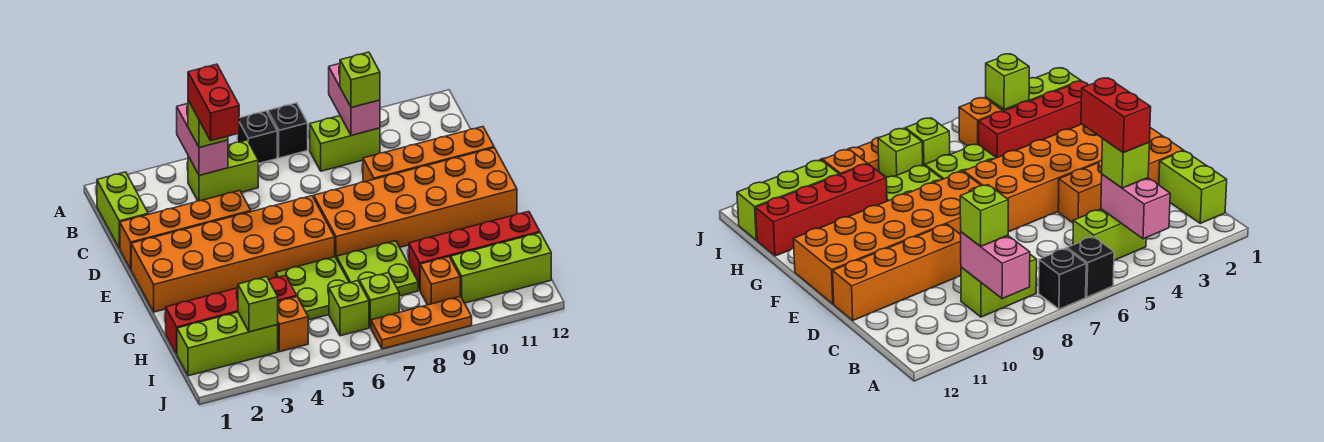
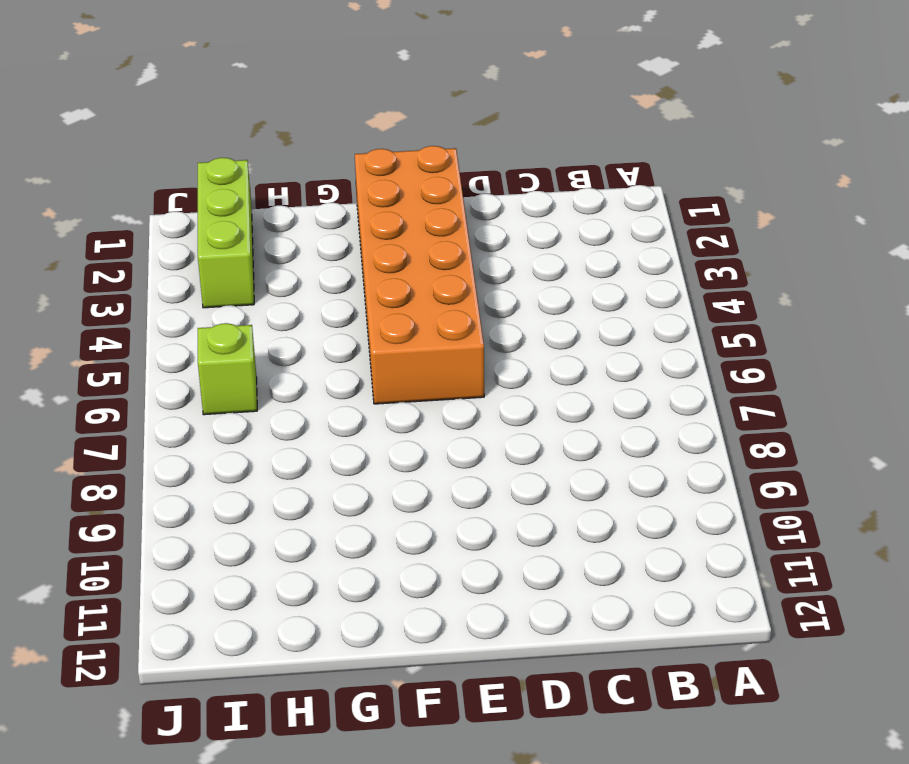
none -> black brick A6 level 1
none -> black brick A7 level 1
none -> lime brick B1:C1 level 1

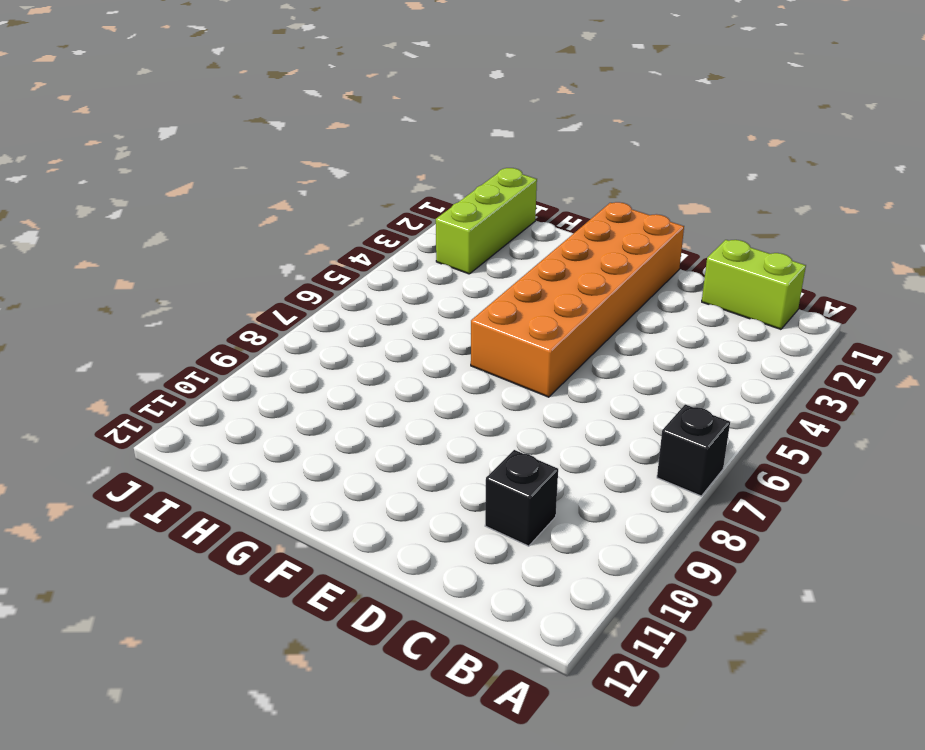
black brick C10 level 1 -> black brick A6 level 1
none -> lime brick B4:B5 level 1
none -> lime brick B8:B9 level 1
none -> orange brick D1:D4 level 1

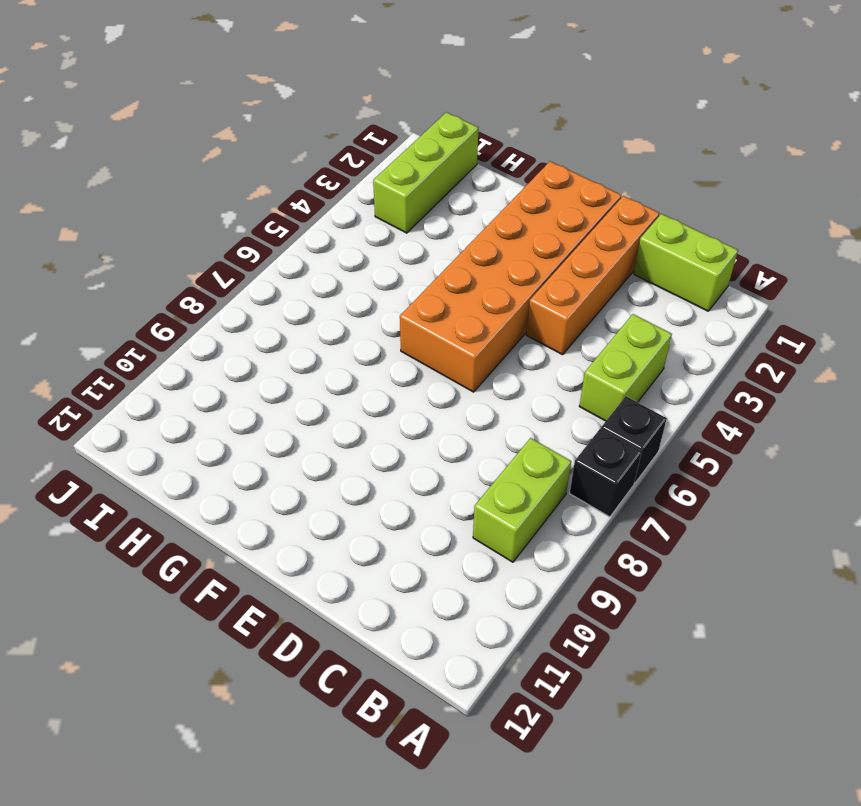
none -> orange brick D9:D12 level 1
none -> orange brick E7:F12 level 1
none -> lime plate G5:H6 level 1

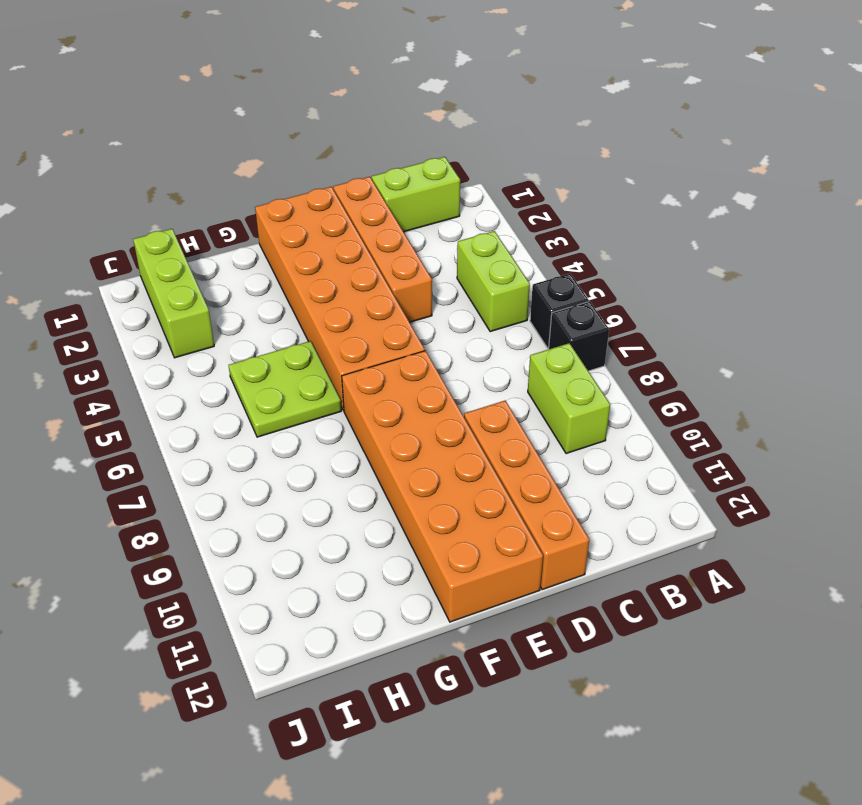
none -> lime plate G7:H8 level 1
none -> red brick H1:H4 level 1
none -> red brick H9:H12 level 1

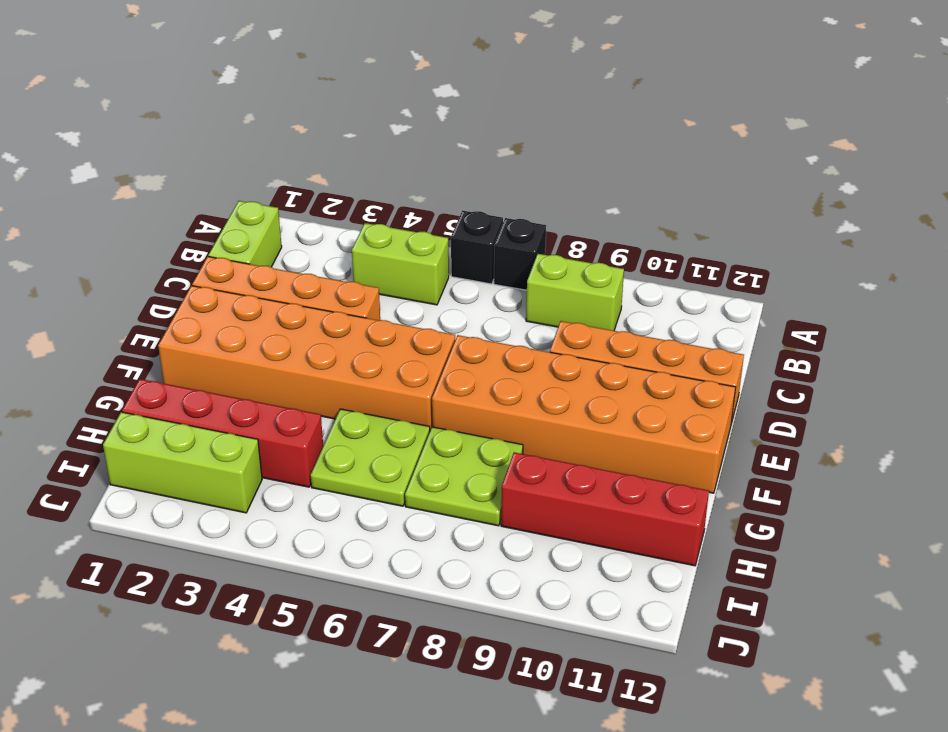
none -> orange brick I4 level 1
none -> lime brick I6 level 1
none -> lime brick I7 level 1

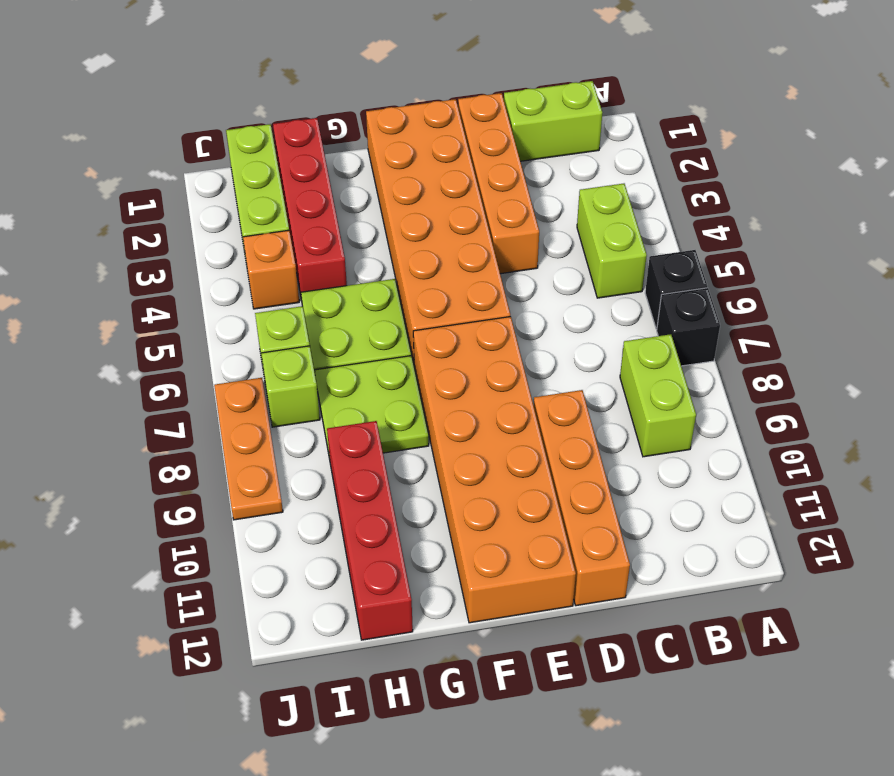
none -> orange brick I9 level 1
none -> lime brick I10:I12 level 1
none -> pink brick A4:B4 level 2

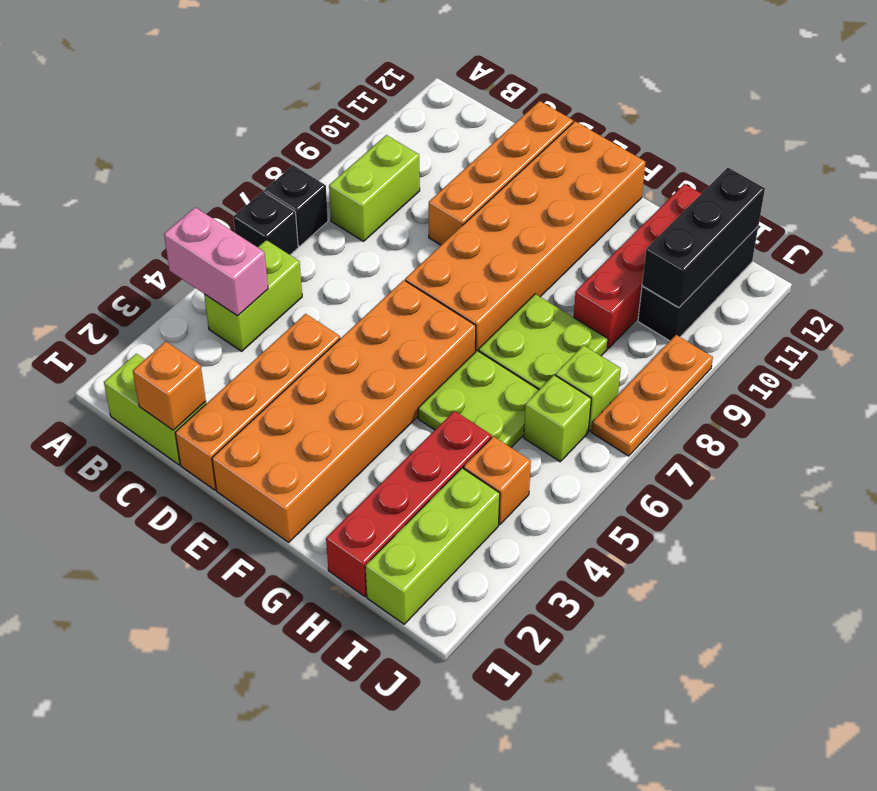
orange brick C1 level 2 -> orange brick I9 level 1
black brick I10:I12 level 1 -> lime brick I10:I12 level 1
black brick I10:I12 level 2 -> none
none -> pink brick A9:B9 level 2
none -> lime brick I3 level 2
none -> lime brick B4 level 3

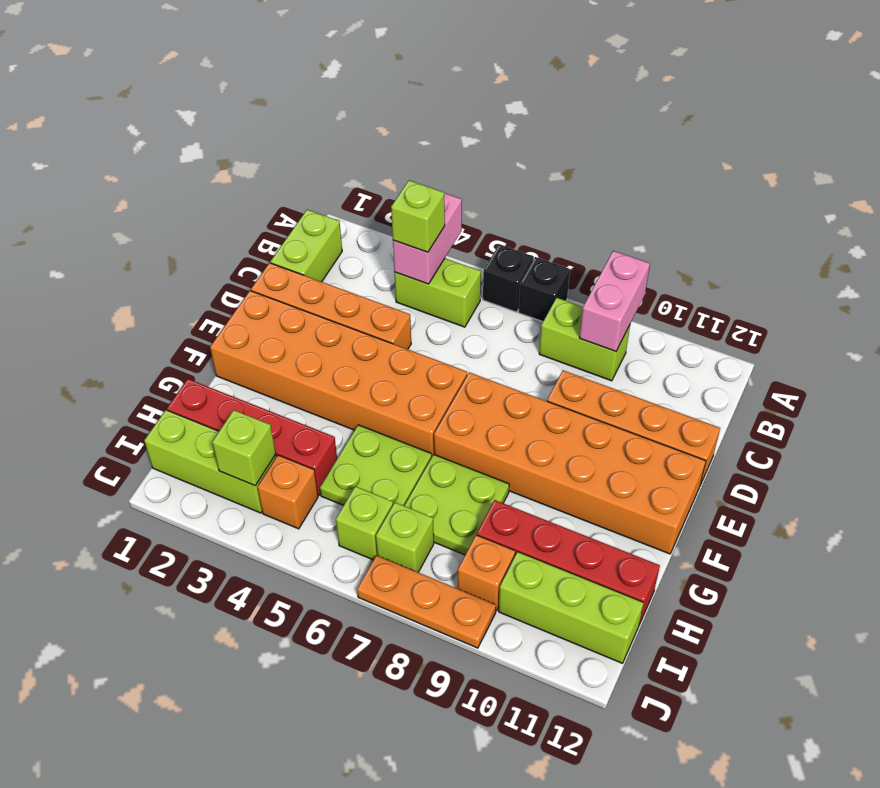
none -> lime brick B9 level 3
none -> red brick B4:C4 level 4

